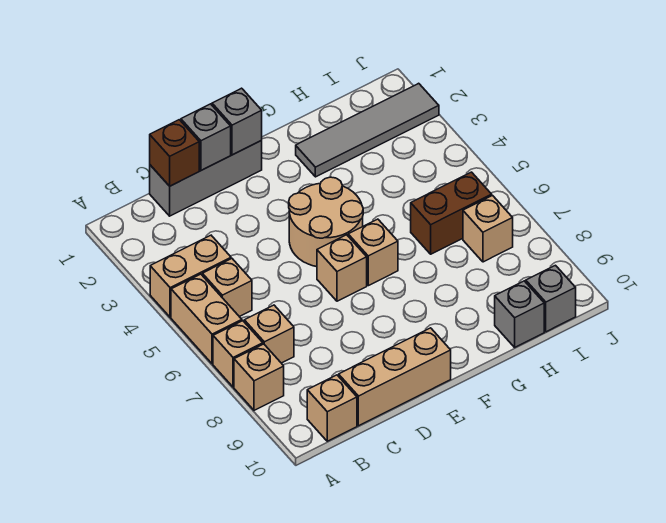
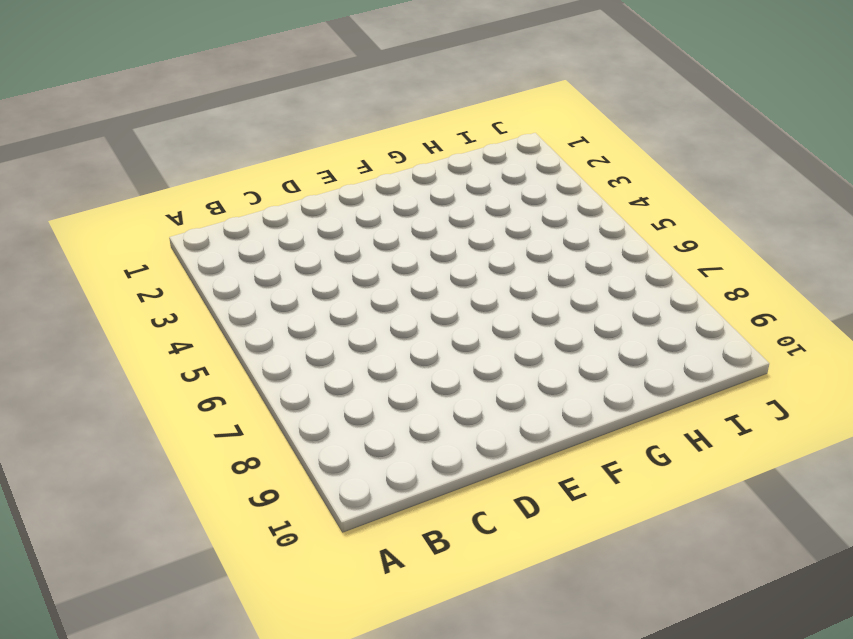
none -> tan brick A4:B4 level 1
none -> tan brick A5:A6 level 1
none -> tan brick A7 level 1

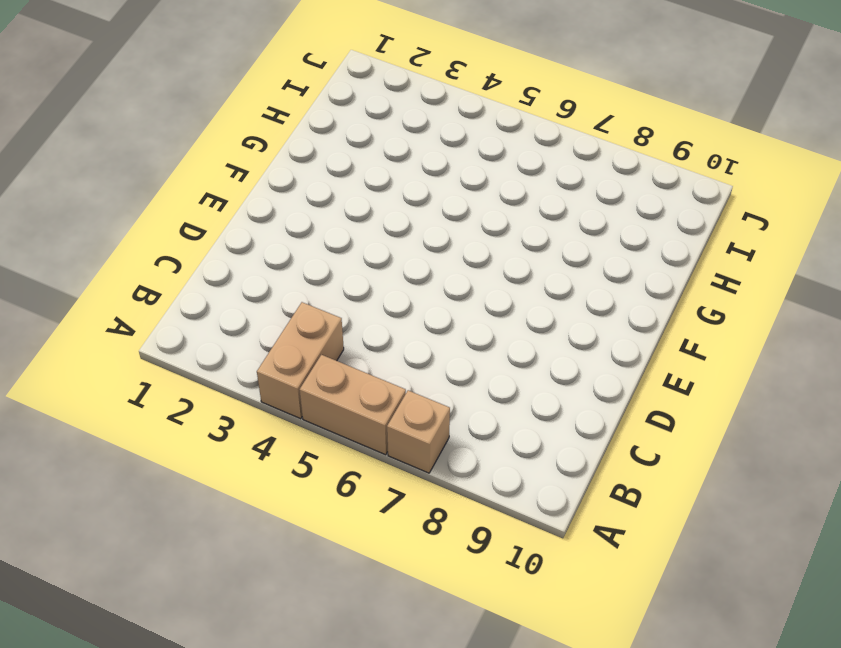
none -> tan brick A8 level 1
none -> tan brick B5 level 1
none -> tan brick B7 level 1

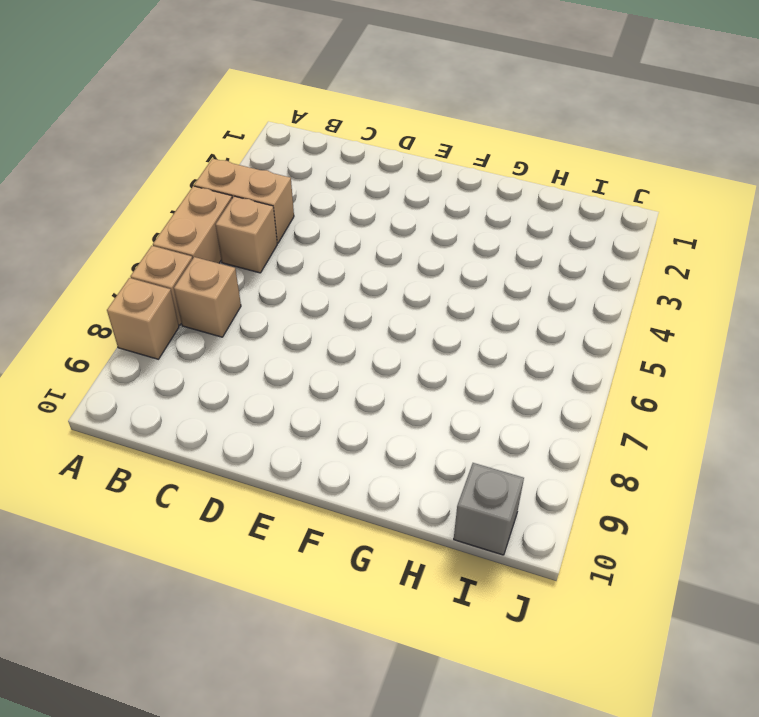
none -> tan brick B10 level 1
none -> grey brick C1:E1 level 1
none -> tan brick C10:E10 level 1

